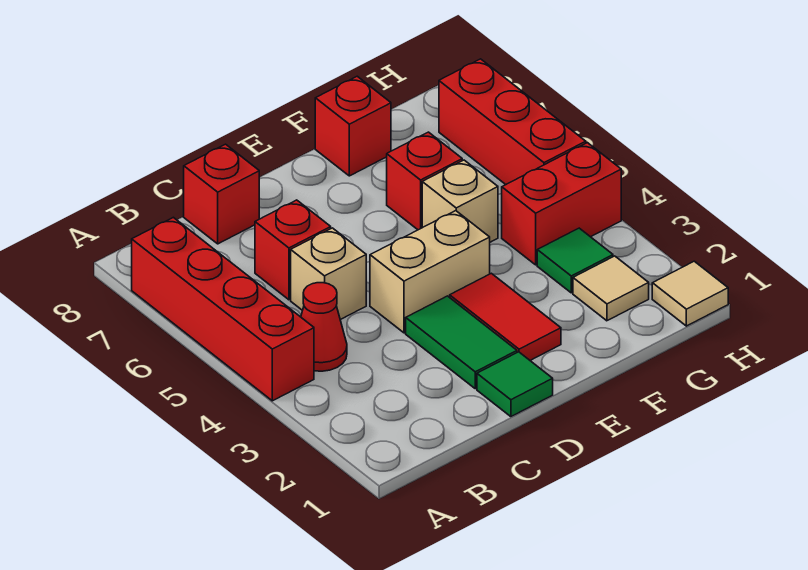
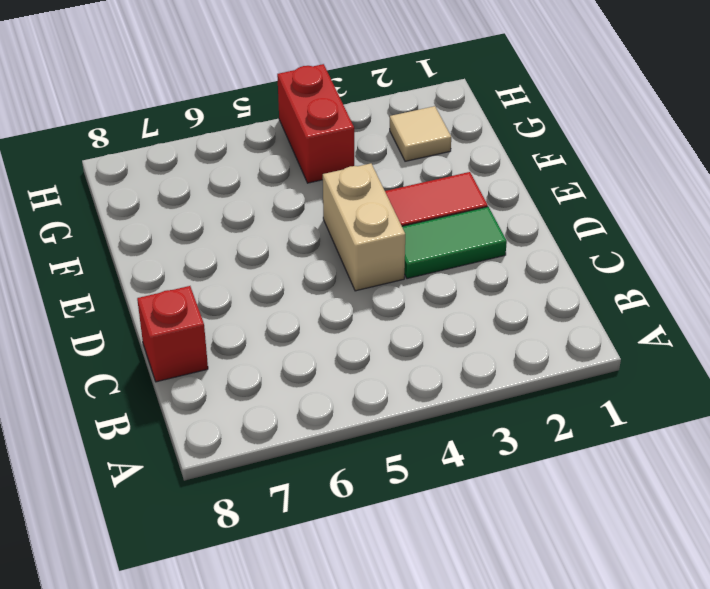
none -> red brick A4:A7 level 1
none -> red cone B4 level 1
none -> tan brick C5 level 1

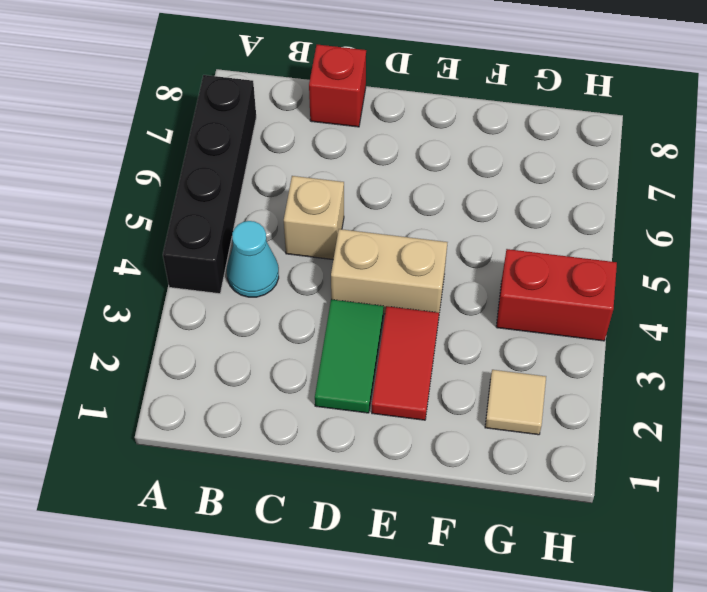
black brick A4:A7 level 1 -> red brick A4:A7 level 1
cyan cone B4 level 1 -> red cone B4 level 1
none -> red brick C6 level 1
none -> green tile D1 level 1
none -> tan brick F5 level 1

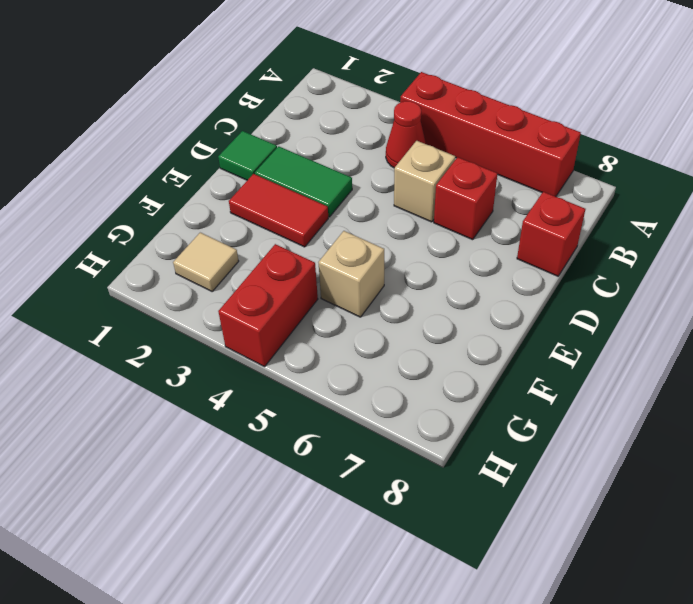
none -> tan brick D4:E4 level 1
none -> red brick F6 level 1
none -> red brick F8 level 1

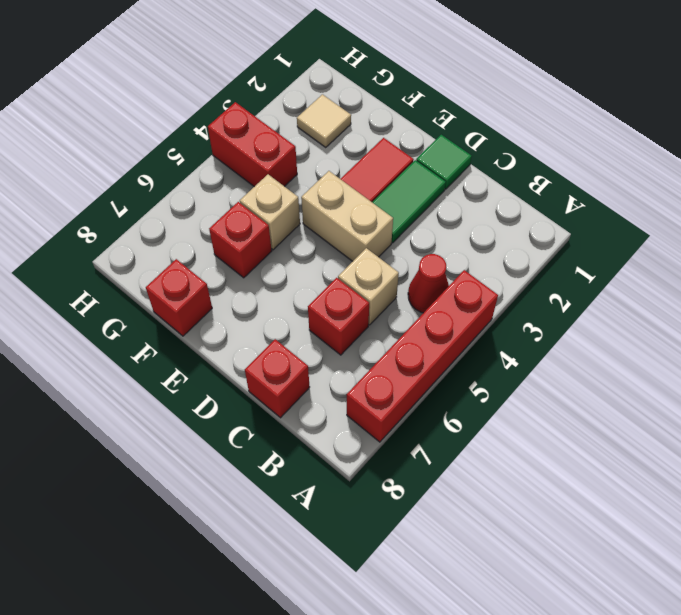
none -> green tile G3 level 1
none -> tan tile H1 level 1
none -> red brick H5:H7 level 1

